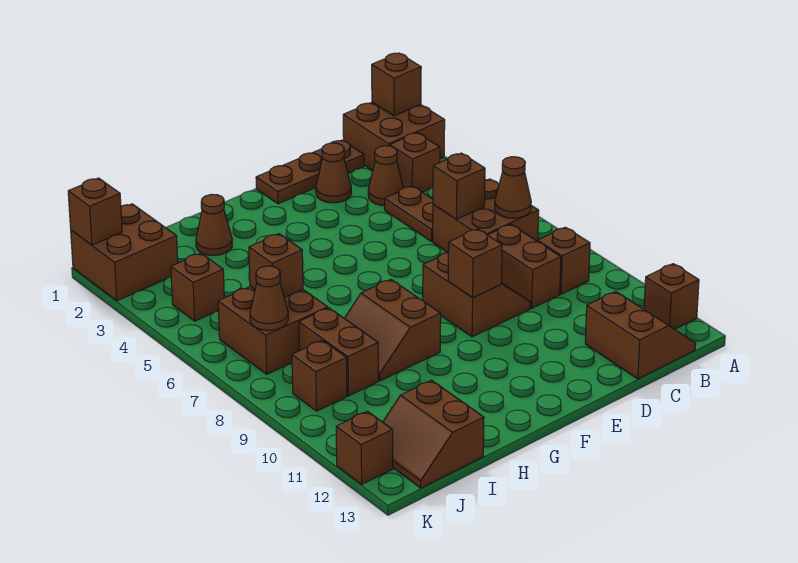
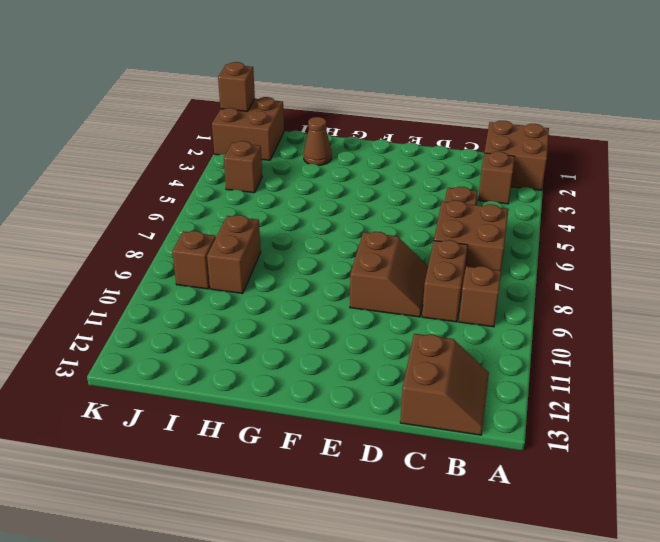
none -> brown brick A12 level 1
none -> brown plate C1:E1 level 1
none -> brown cone C3 level 1

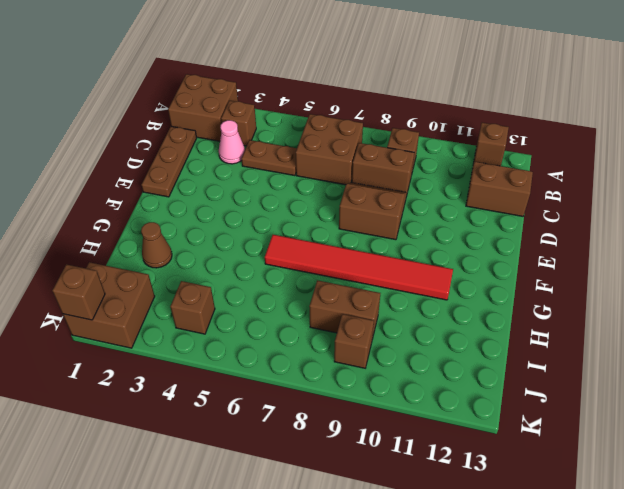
pink cone C3 level 1 -> brown cone C3 level 1
red tile G6:G11 level 1 -> brown slope G8:H9 level 1 top G
none -> brown cone D2 level 1
none -> brown brick I6:J7 level 1
none -> brown slope I12:J13 level 1 top I

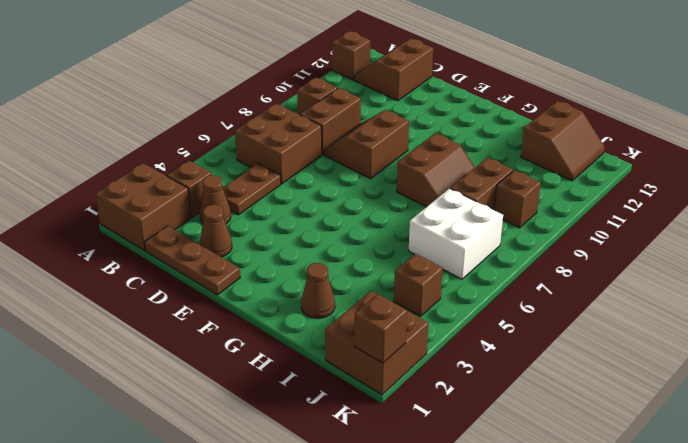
white brick I6:J7 level 1 -> brown brick I6:J7 level 1
none -> brown brick K12 level 1
none -> brown brick A1 level 2
none -> brown cone B7 level 2

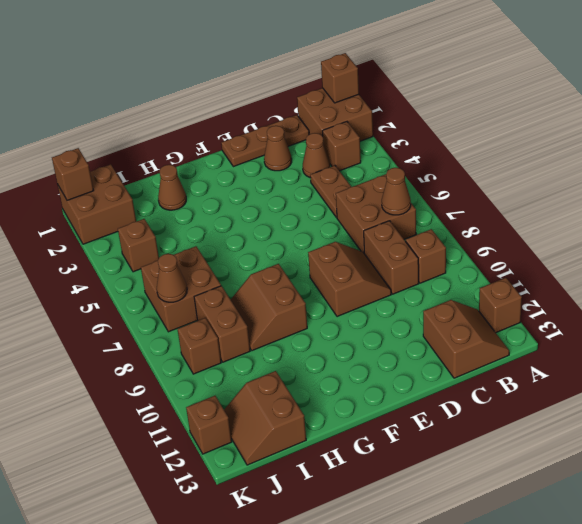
none -> brown brick C6 level 2
none -> brown brick E9 level 2
none -> brown brick I6 level 2

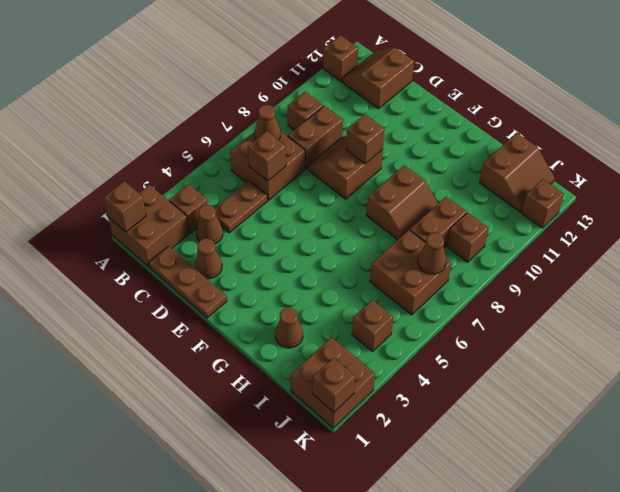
none -> brown brick I6 level 2

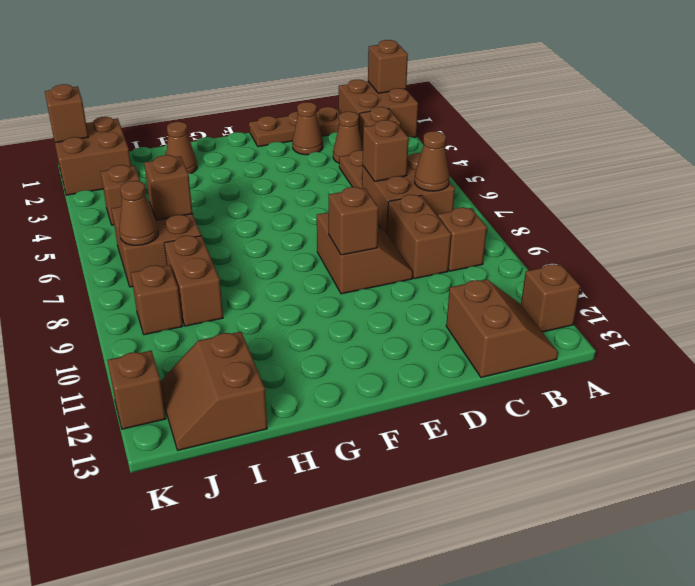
none -> brown slope G8:H9 level 1 top G

